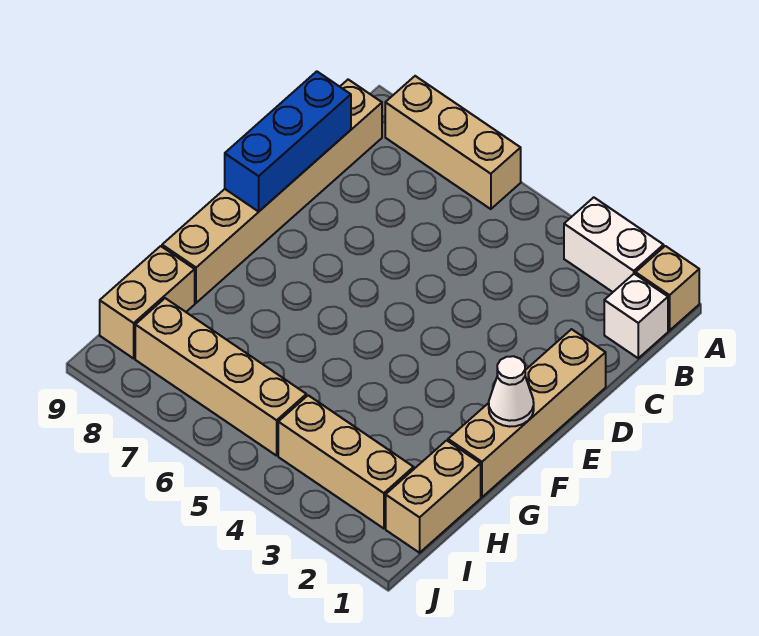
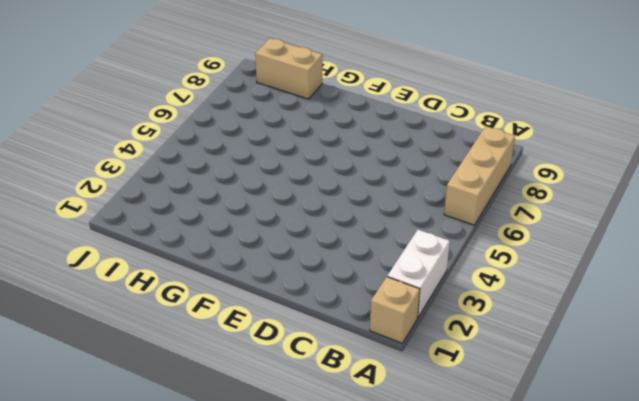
none -> white brick B1 level 1
none -> tan brick B9:G9 level 1
none -> tan brick D1:G1 level 1

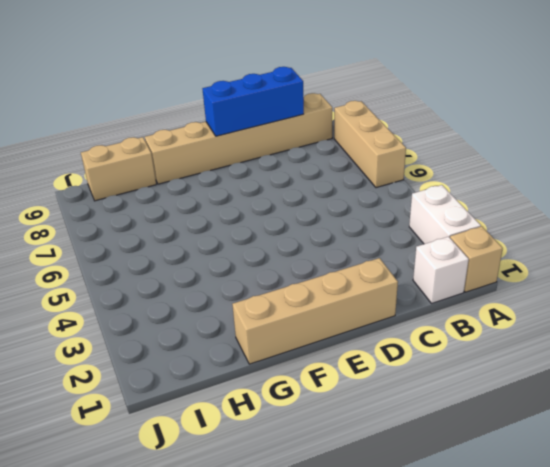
none -> tan brick H1:I1 level 1
none -> tan brick I2:I4 level 1
none -> tan brick I5:I8 level 1

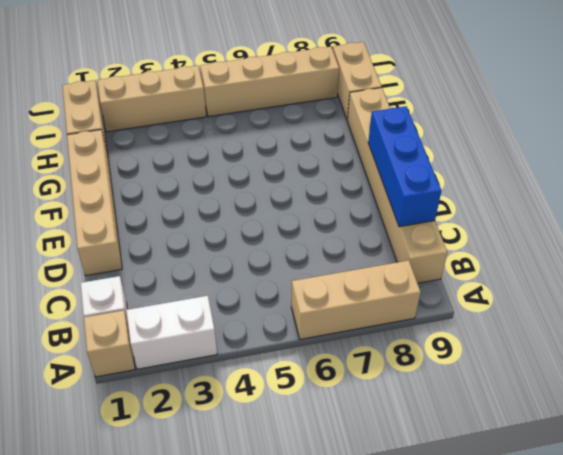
none -> white cone F1 level 2

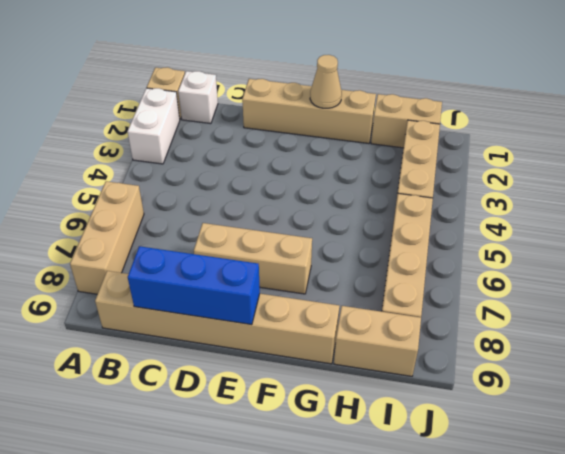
tan brick D7:F7 level 1 -> none
tan cone F1 level 2 -> white cone F1 level 2

